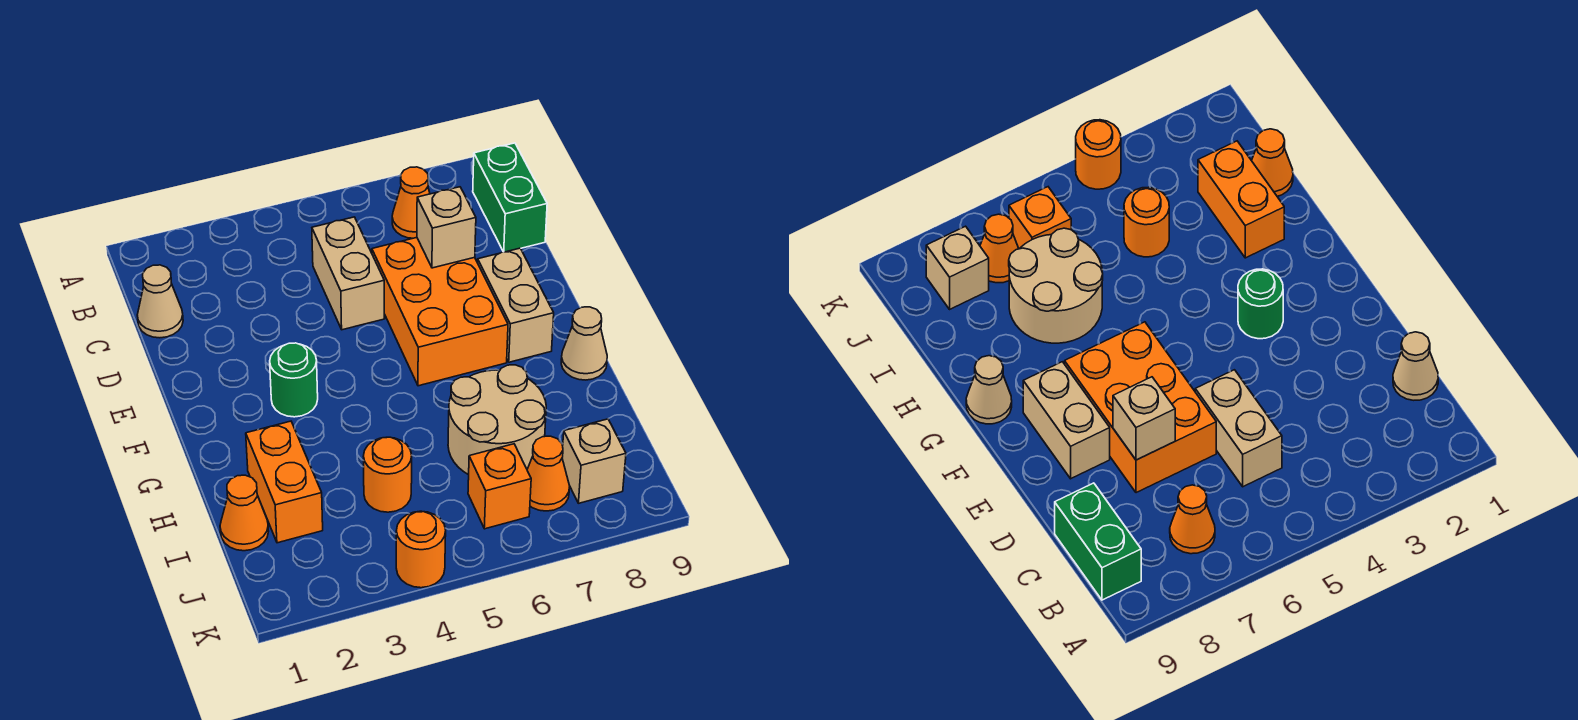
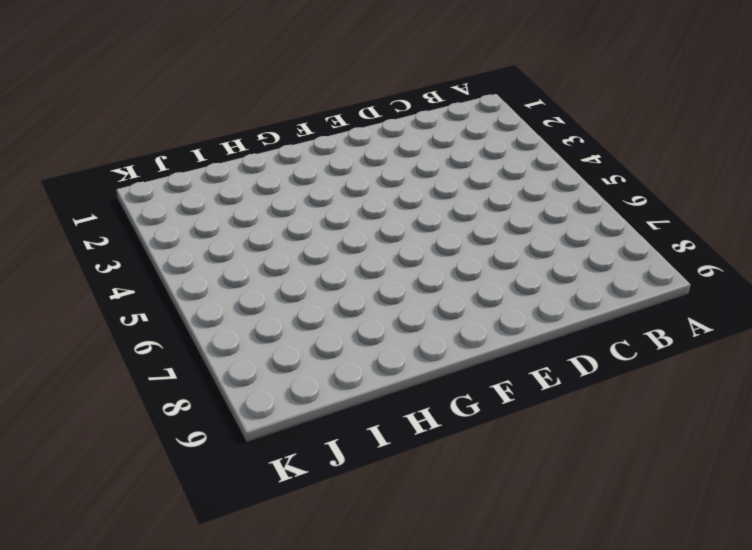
none -> orange cone B7 level 1
none -> green brick B9:C9 level 1
none -> tan cone C1 level 1

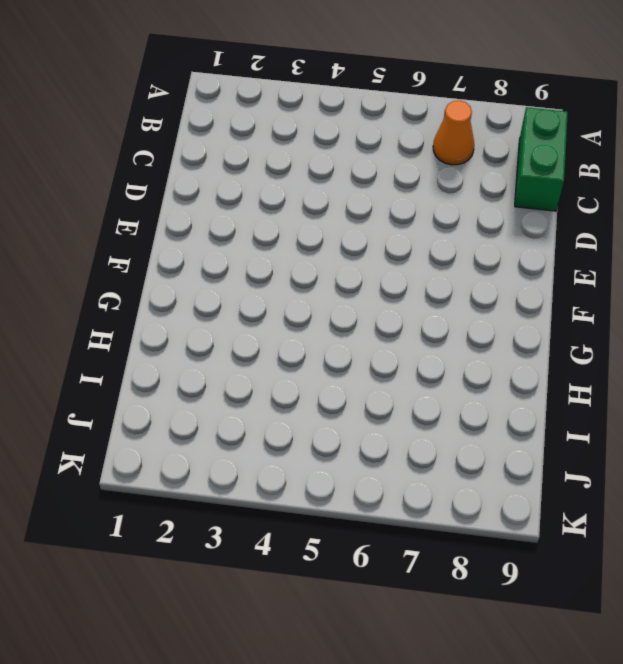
none -> tan cone C1 level 1
none -> tan brick C5:D5 level 1
none -> orange brick D6:F7 level 1

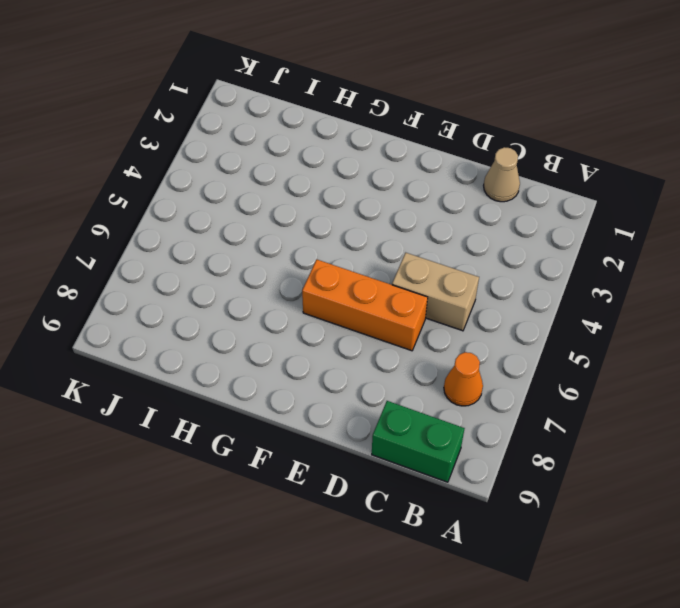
orange brick D6:F6 level 1 -> orange brick D6:F7 level 1
none -> tan brick E8:F8 level 1
none -> green round brick F3 level 1
none -> tan cone G9 level 1

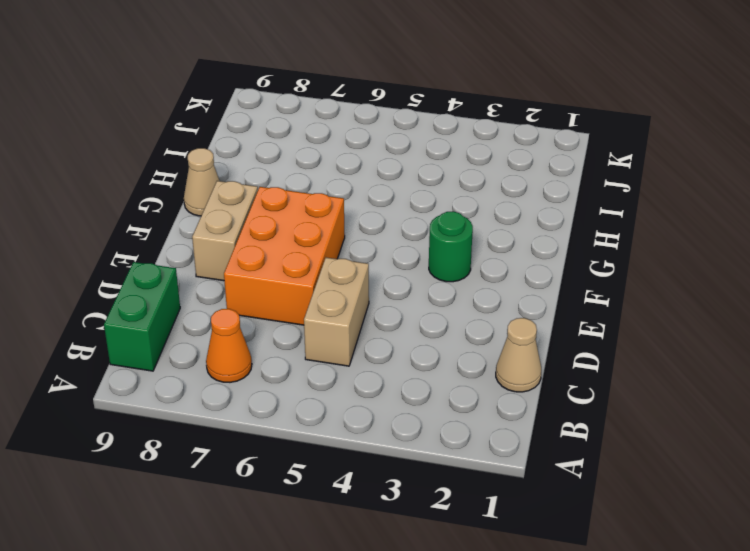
none -> orange brick H2:I2 level 1
none -> tan round brick H6:I7 level 1
none -> orange cone I1 level 1

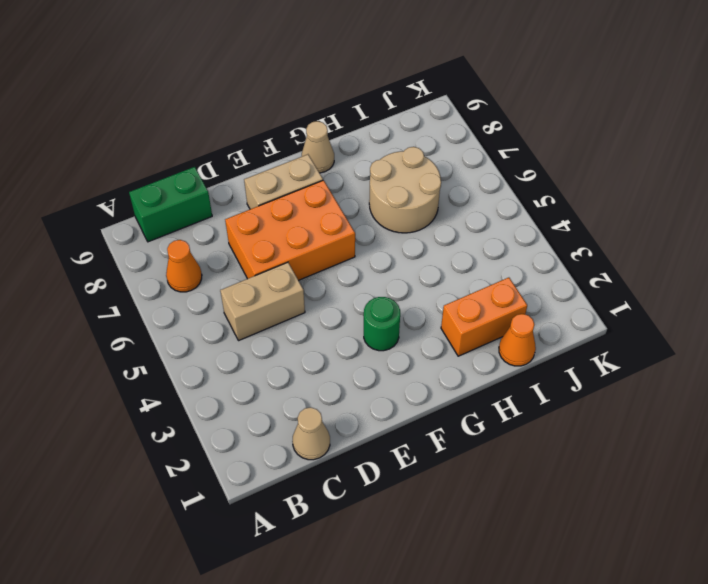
none -> orange round brick I4 level 1
none -> orange brick J6 level 1
none -> orange cone J7 level 1

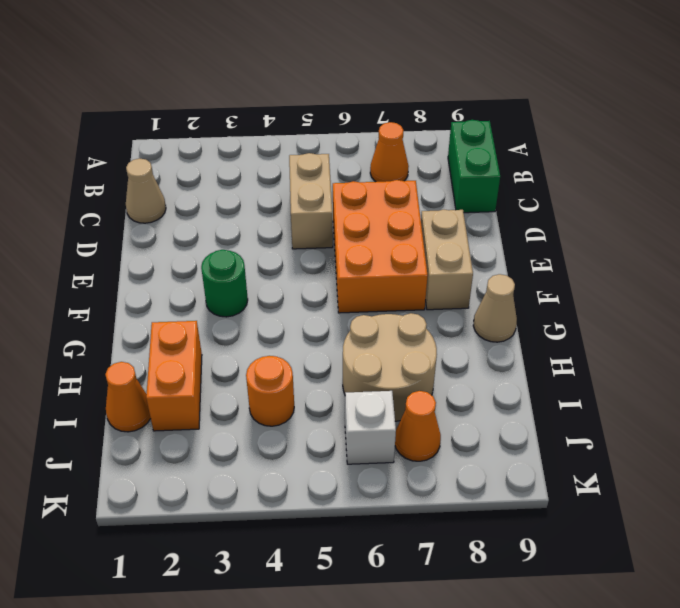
white brick J6 level 1 -> orange brick J6 level 1
none -> tan brick J8 level 1
none -> orange round brick K4 level 1
none -> tan brick D7 level 2

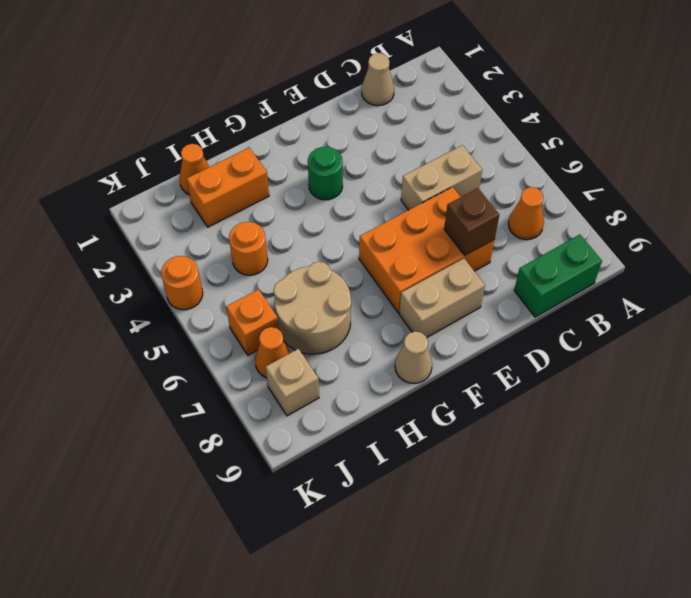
brown brick D7 level 2 -> tan brick D7 level 2

